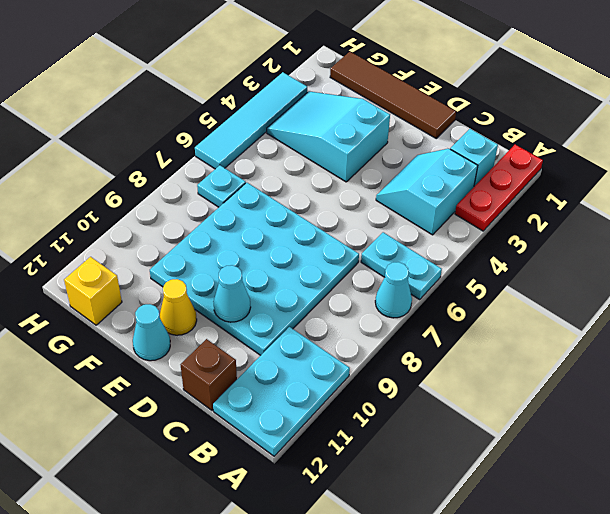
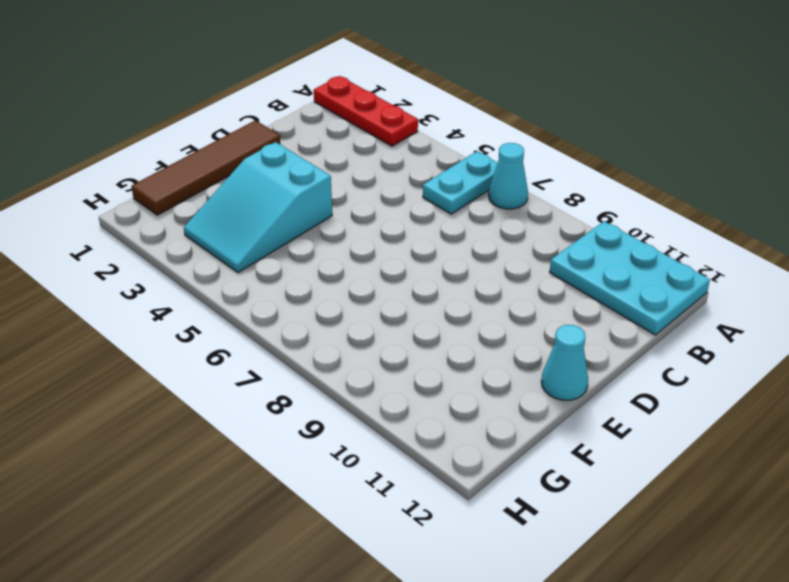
none -> cyan brick B2 level 1
none -> cyan slope B3:C4 level 1 top B
none -> cyan plate C7:F10 level 1

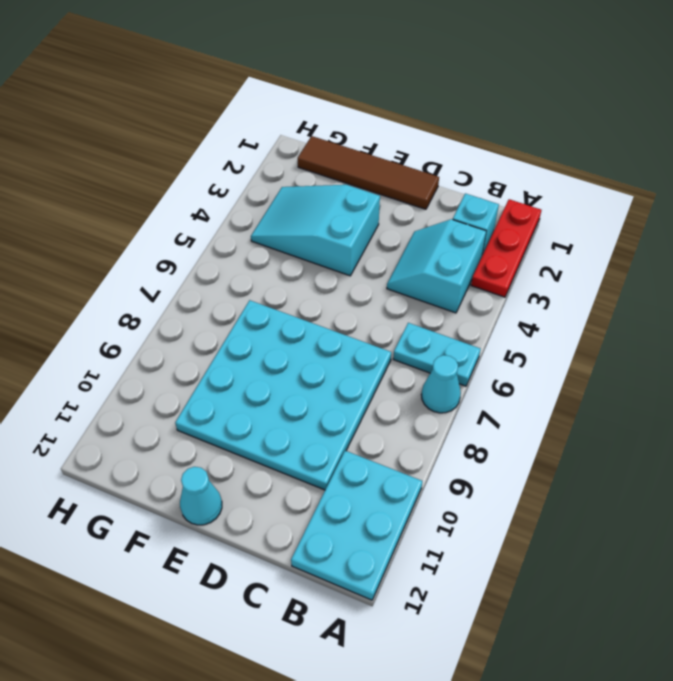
none -> brown brick C12 level 1
none -> yellow cone E11 level 1
none -> cyan plate G7 level 1

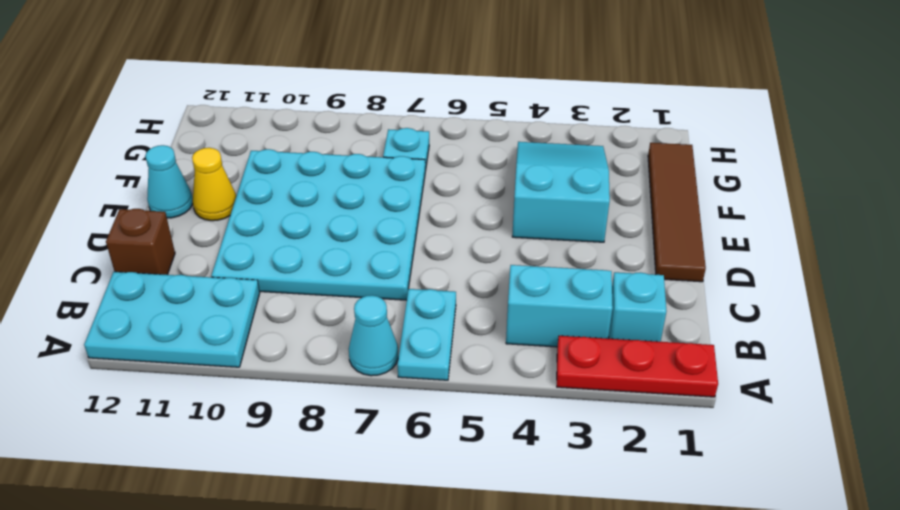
none -> yellow brick G12 level 1
none -> cyan tile H3:H6 level 1
none -> cyan cone D10 level 2

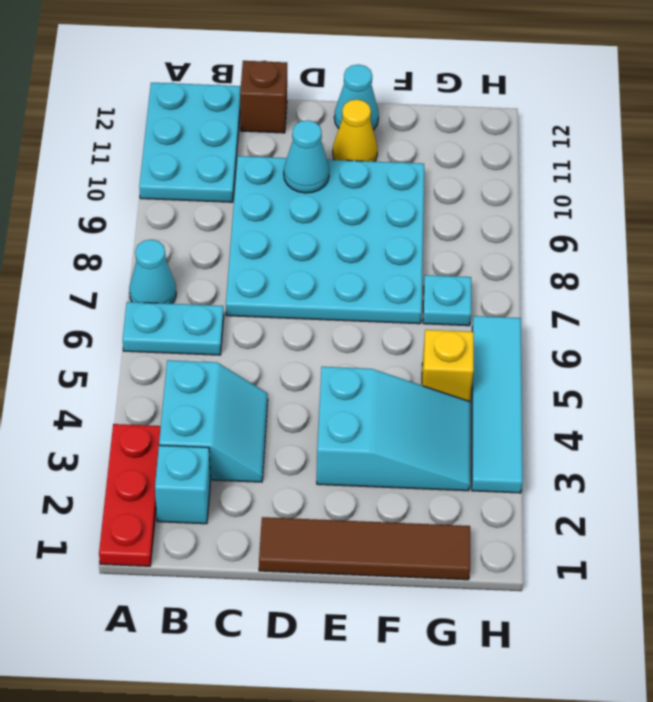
yellow brick G5 level 1 -> yellow brick G12 level 1

